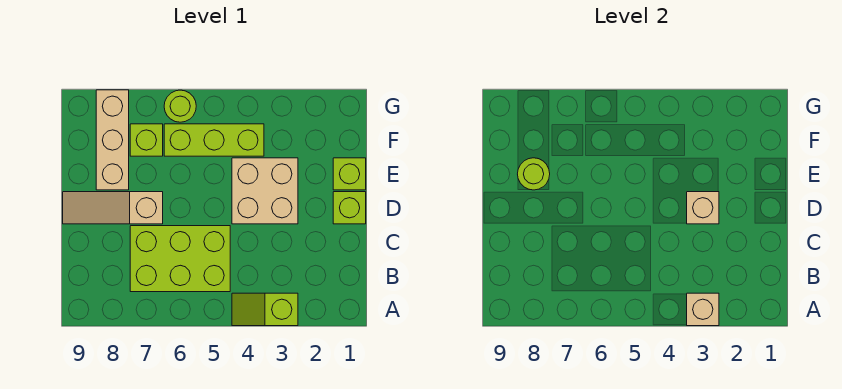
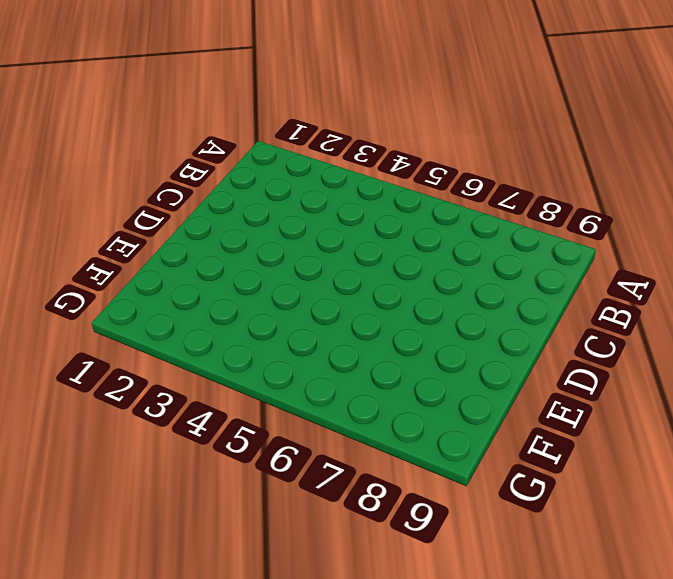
none -> lime slope A3:A4 level 1 top 3
none -> lime brick B5:C7 level 1
none -> lime brick D1 level 1

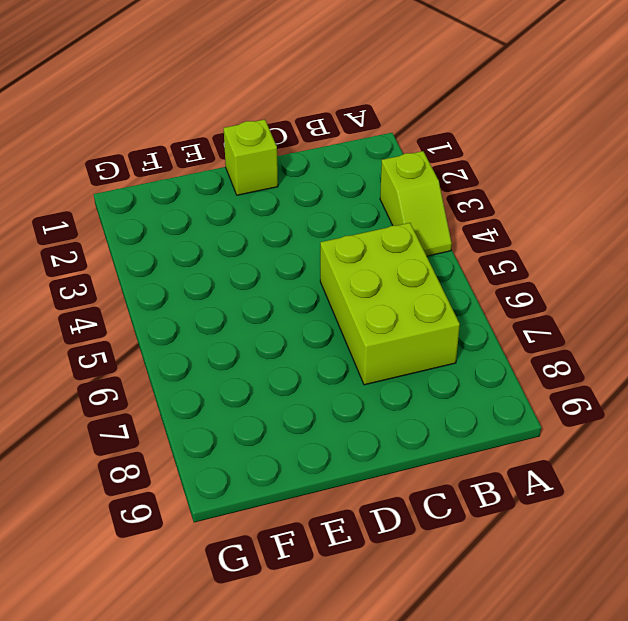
none -> tan brick D3:E4 level 1
none -> tan slope D7:D9 level 1 top 7
none -> lime brick E1 level 1

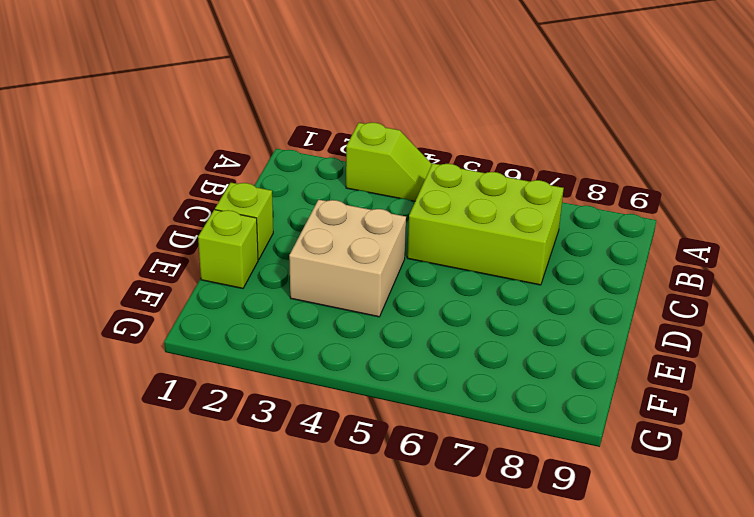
none -> tan slope D7:D9 level 1 top 7
none -> tan brick E8:G8 level 1
none -> lime brick F4:F6 level 1

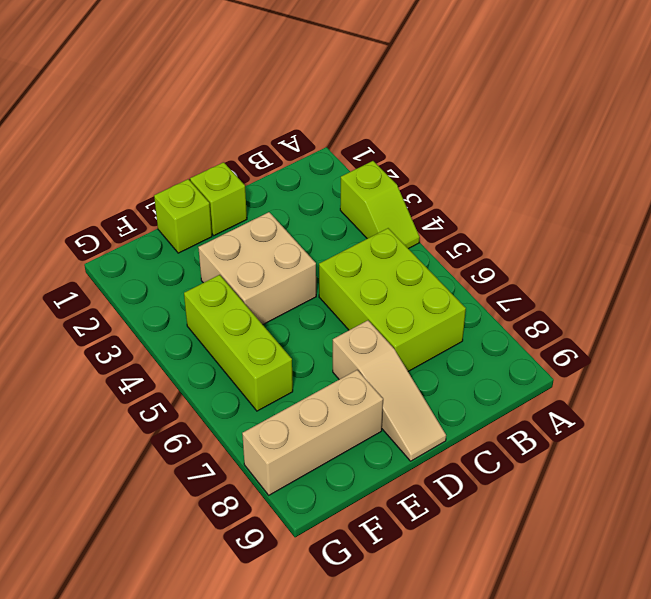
none -> lime brick F7 level 1
none -> lime round brick G6 level 1
none -> tan brick A3 level 2

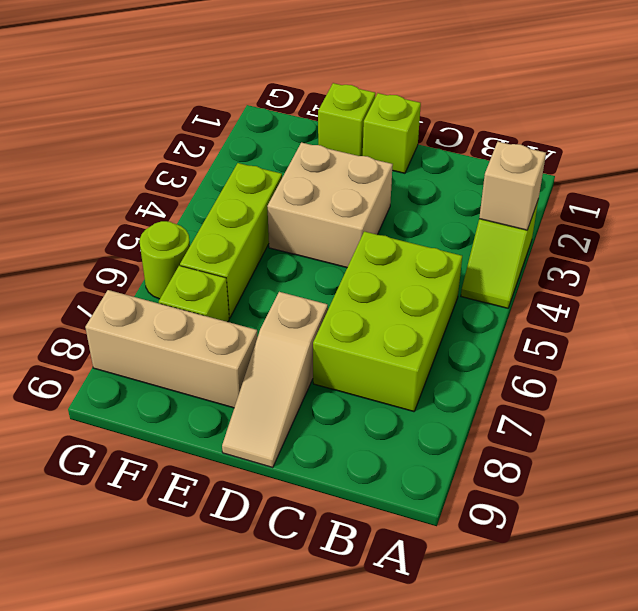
none -> tan brick D3 level 2
none -> lime round brick E8 level 2

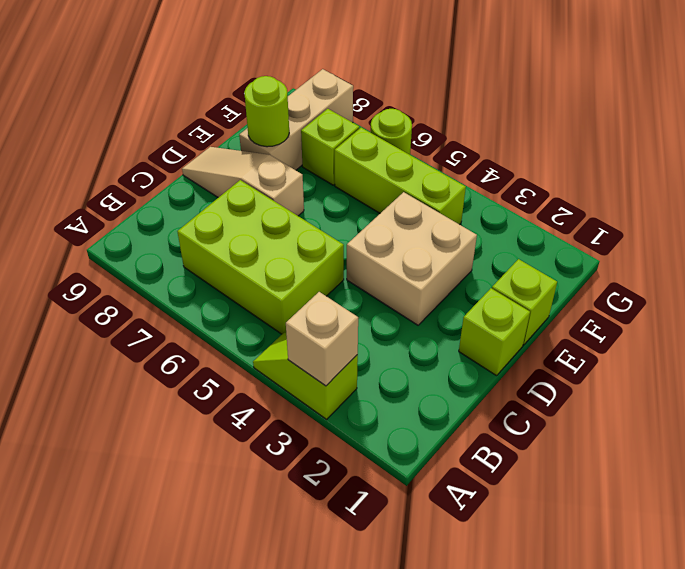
none -> tan brick D3 level 2

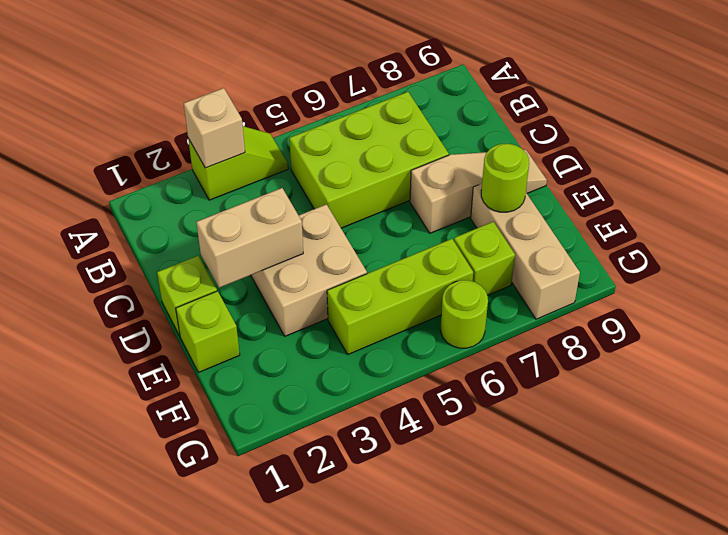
tan brick D2:D3 level 2 -> tan brick D3 level 2

